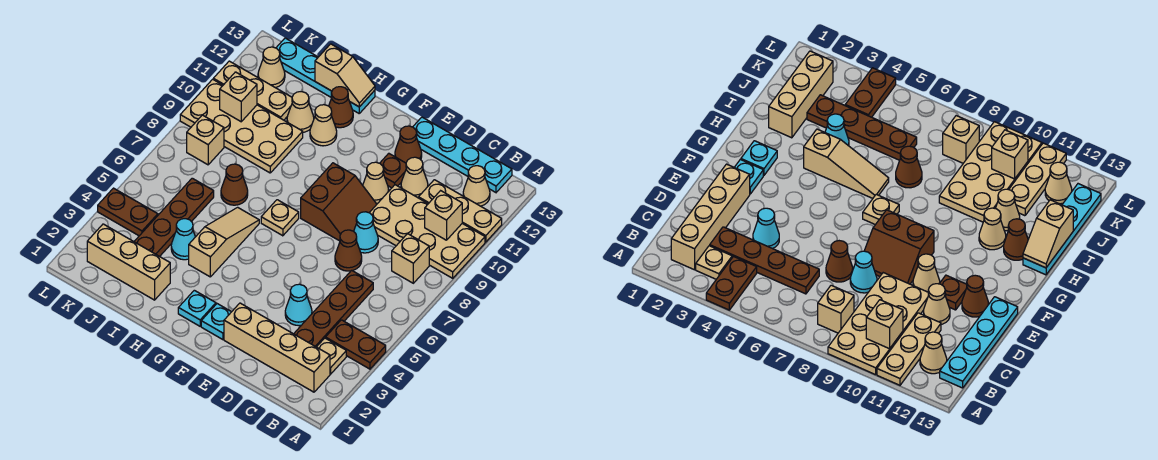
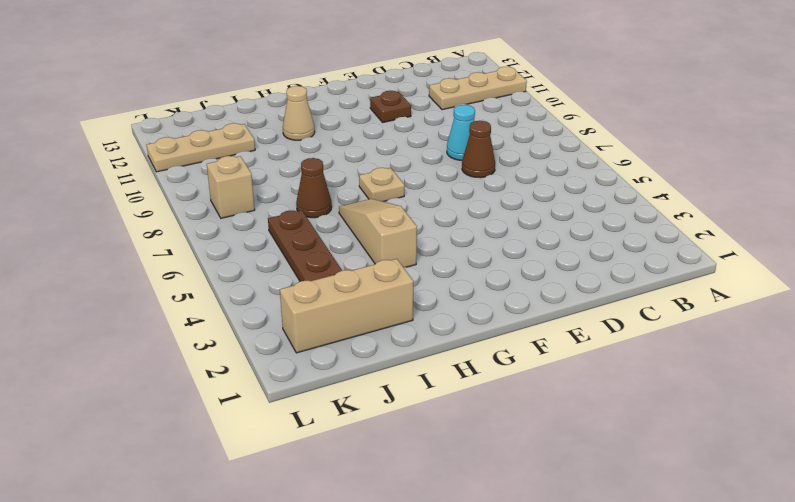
none -> brown plate A4:B4 level 1
none -> tan plate A9:D10 level 1
none -> tan brick B2:E2 level 1
none -> tan plate B3 level 1

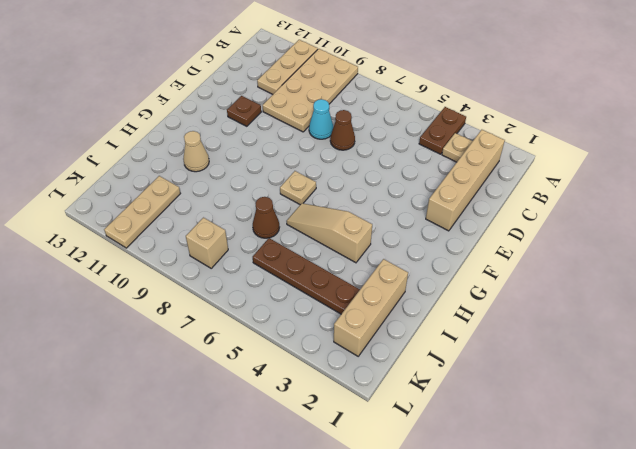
none -> tan brick B8 level 1
none -> tan cone B12 level 1
none -> cyan plate B13:E13 level 1
none -> brown plate C3:C6 level 1

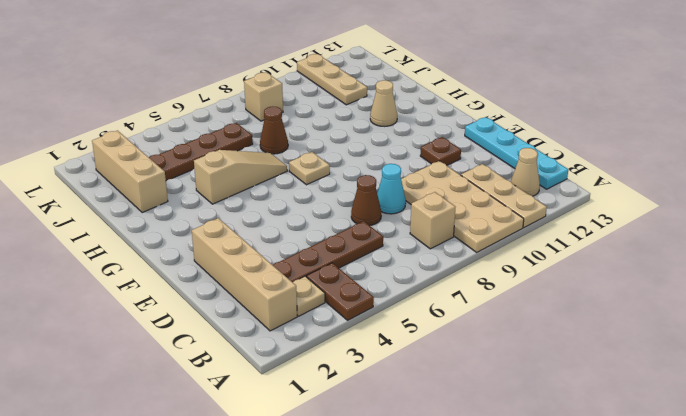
none -> cyan cone D4 level 1
none -> tan cone D11 level 1
none -> brown slope E8:F9 level 1 top F
none -> tan cone E10 level 1

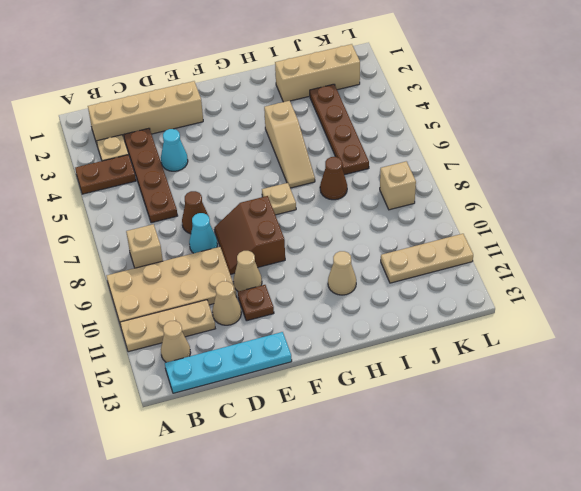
none -> brown cone E12 level 1
none -> cyan plate F2 level 1
none -> cyan plate G2 level 1
none -> brown cone H12 level 1

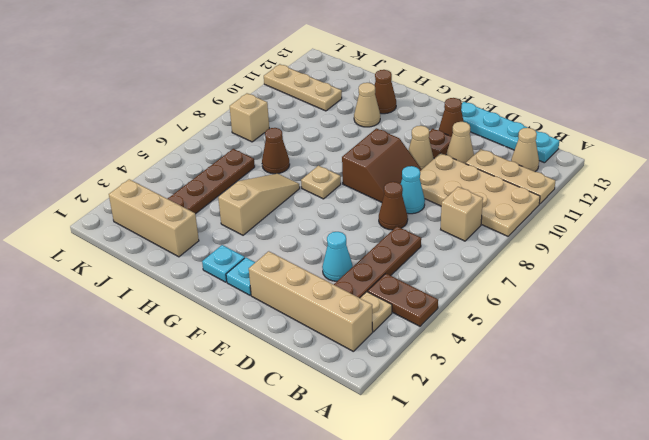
none -> cyan plate H13:K13 level 1
none -> cyan cone I4 level 1
none -> tan plate I9:L10 level 1
none -> tan cone I11 level 1

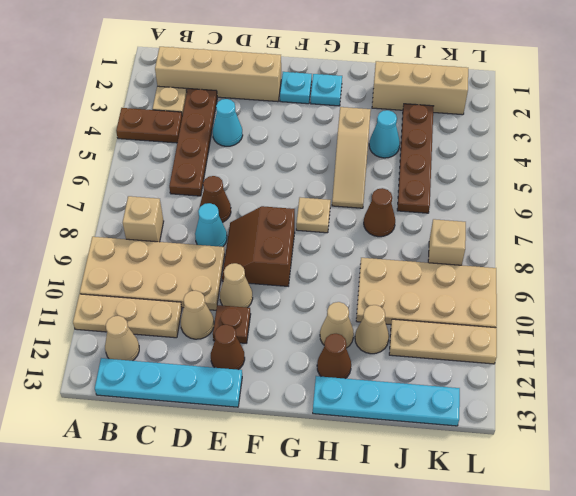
none -> brown plate K4:L4 level 1
none -> tan cone K12 level 1
none -> tan brick B10 level 2
none -> tan slope H13:I13 level 2 top I

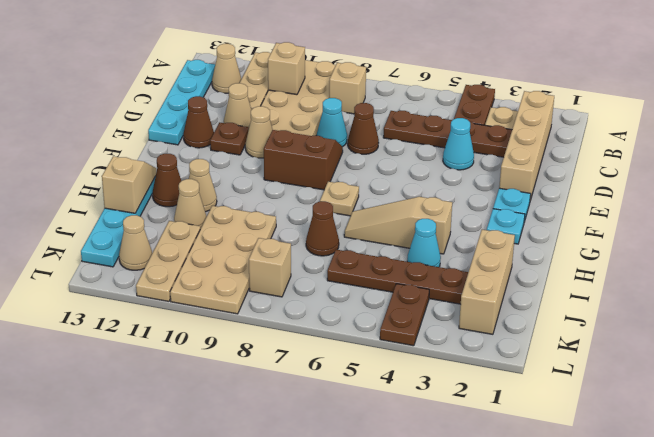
none -> tan brick K10 level 2

